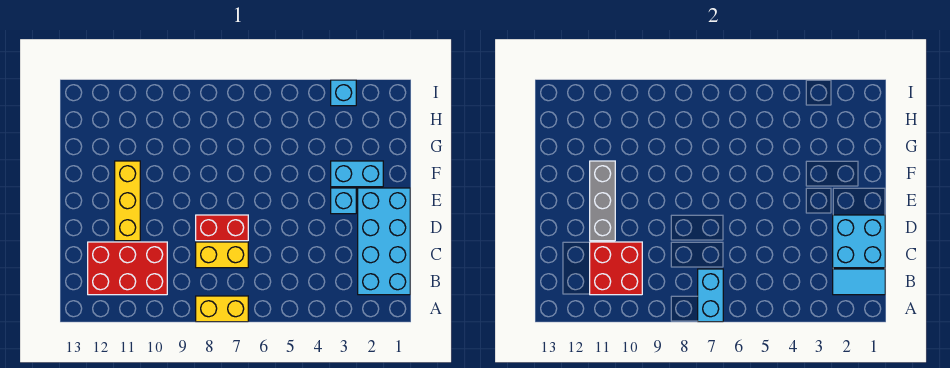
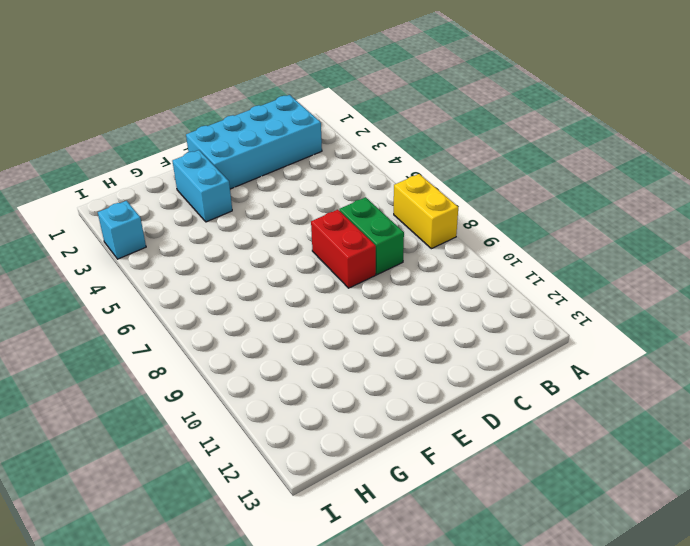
green brick C7:C8 level 1 -> yellow brick C7:C8 level 1
none -> red brick B10:C12 level 1
none -> yellow brick D11:F11 level 1
none -> cyan brick E3 level 1

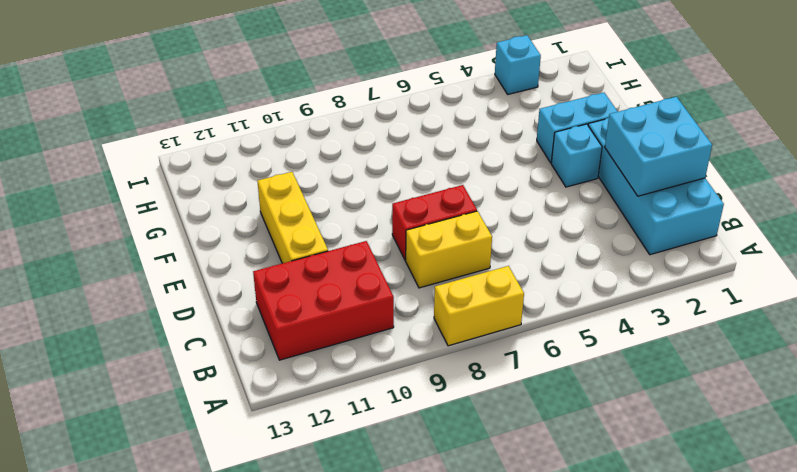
none -> cyan brick A7:B7 level 2
none -> cyan tile B1:B2 level 2
none -> red brick B10:C11 level 2

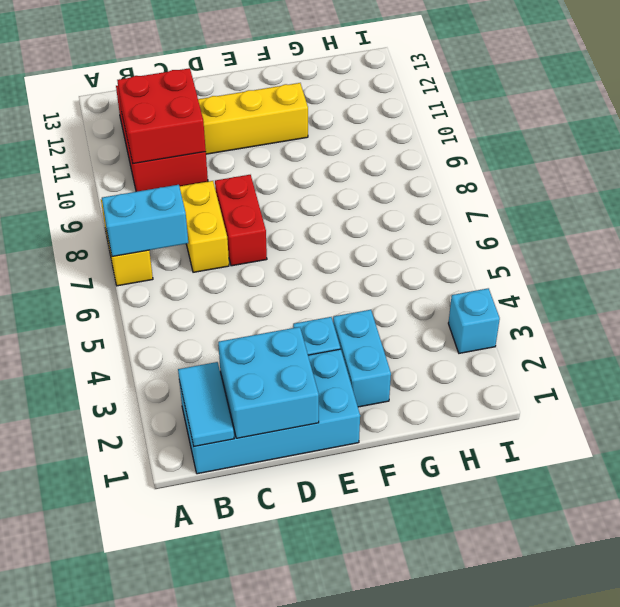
none -> grey brick D11:F11 level 2

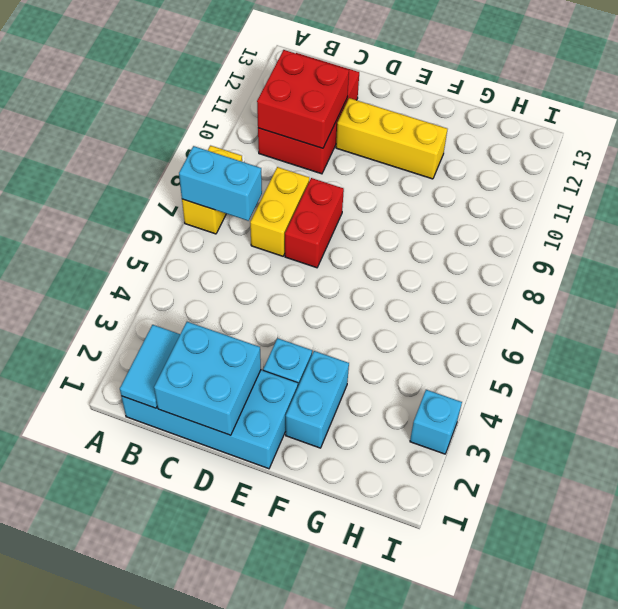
none -> grey brick D11:F11 level 2

